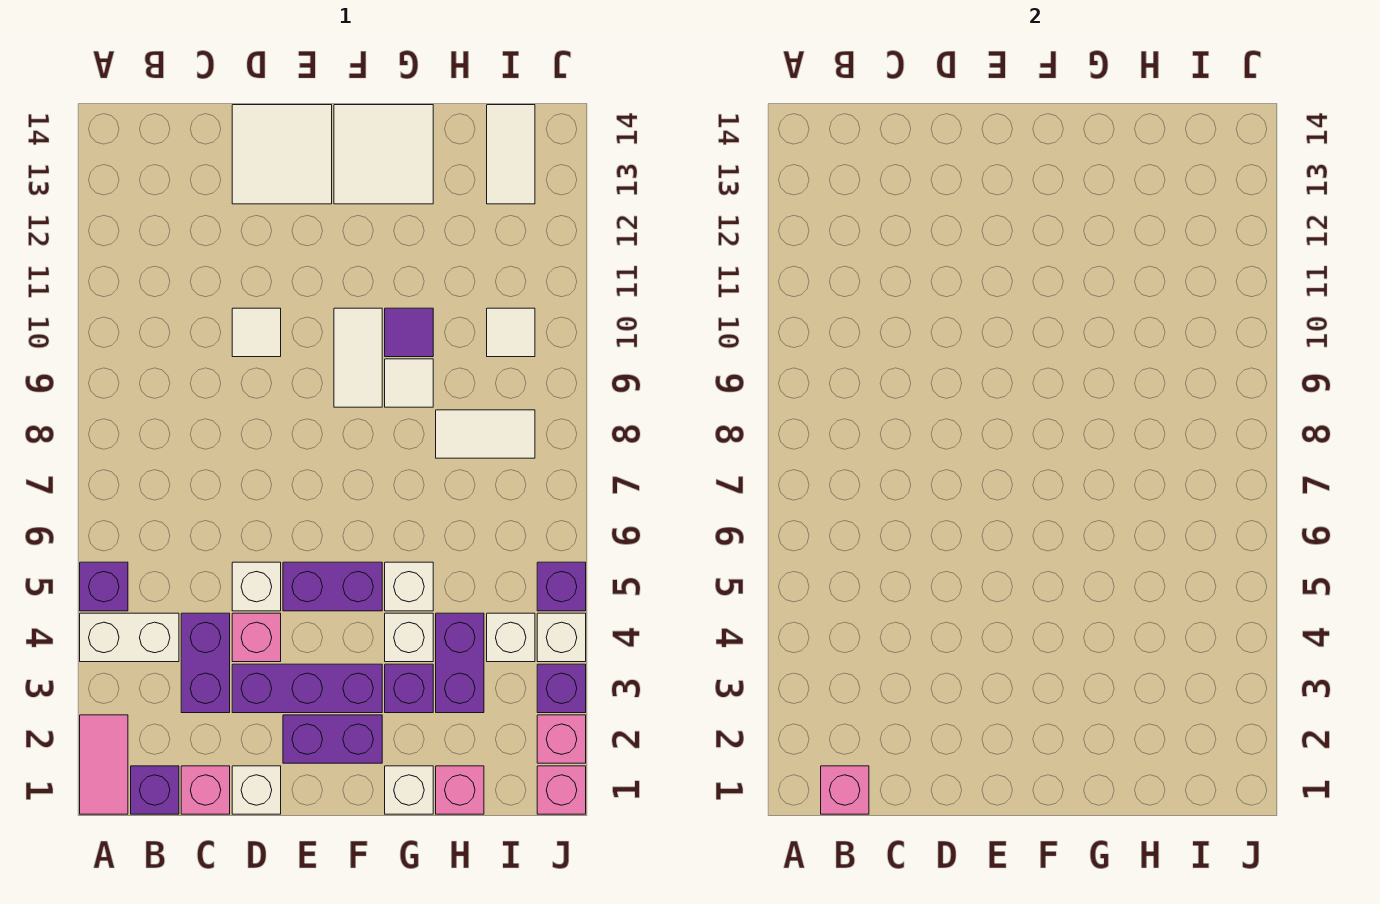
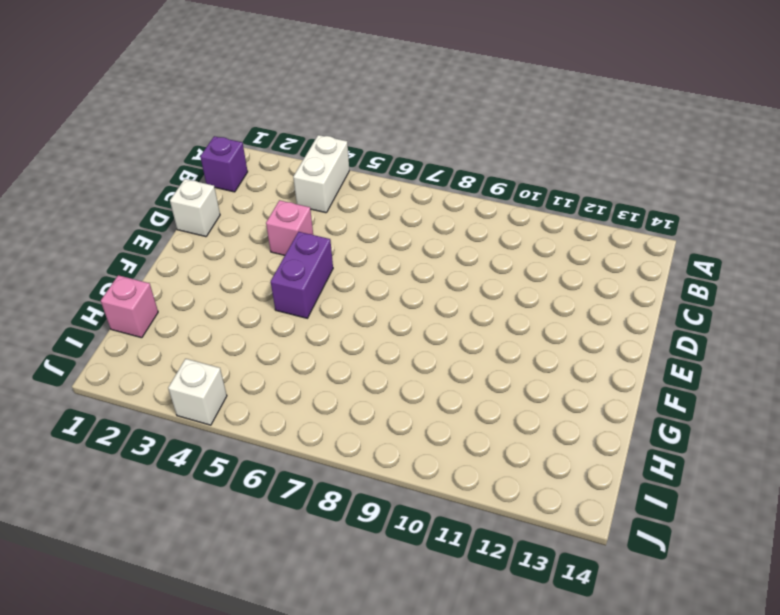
none -> pink tile A1:A2 level 1
none -> purple brick A5 level 1
none -> pink brick C1 level 1
none -> purple brick C3:C4 level 1

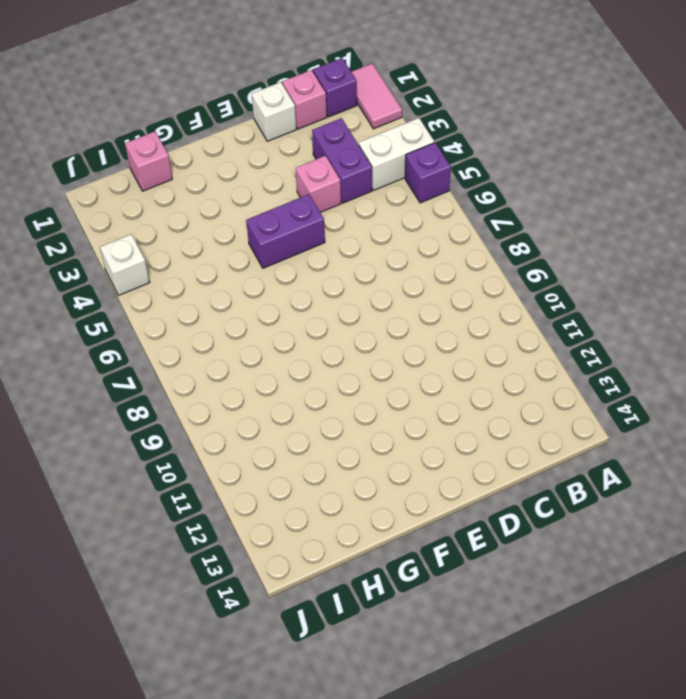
none -> purple brick D3:F3 level 1
none -> white brick D5 level 1
none -> white tile D10 level 1
none -> white tile D13:E14 level 1

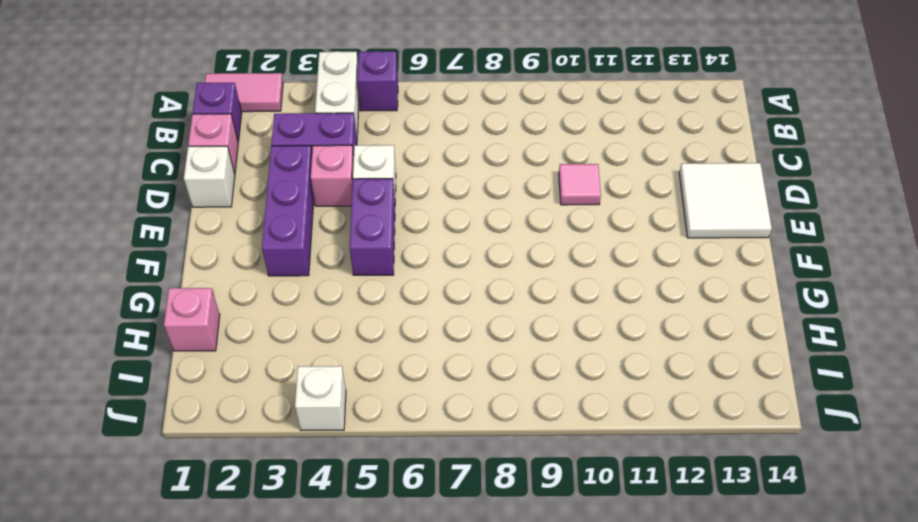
pink tile D10 level 1 -> white tile D10 level 1
none -> purple brick E2:F2 level 1
none -> white tile F9:F10 level 1
none -> white tile F13:G14 level 1
none -> white brick G1 level 1

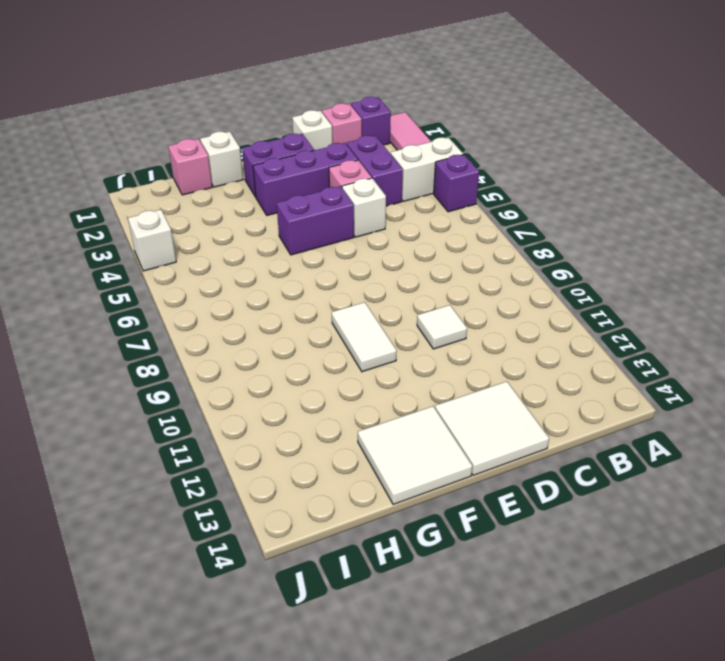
none -> purple brick G3 level 1
none -> white brick G4 level 1
none -> white brick G5 level 1
none -> white tile G9 level 1

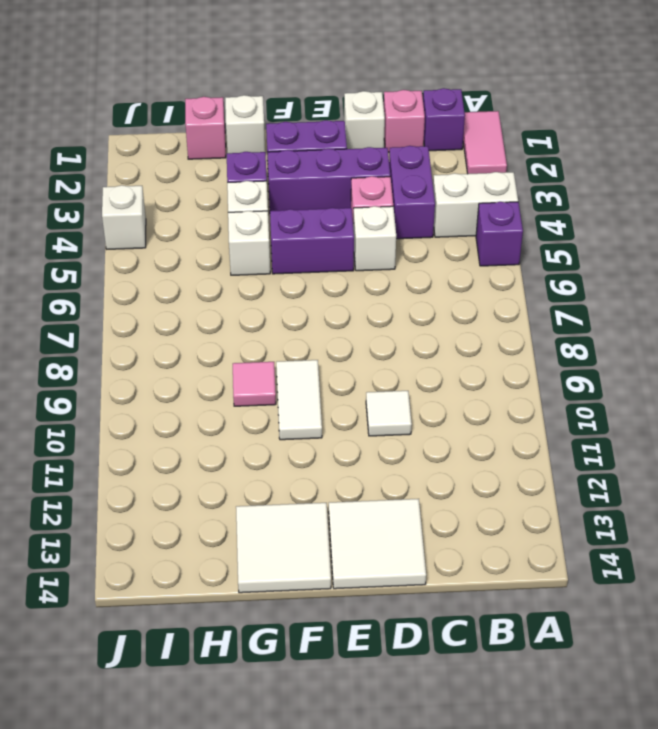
pink tile G9 level 1 -> white tile G9 level 1
none -> purple tile G10 level 1
none -> purple brick H3:H4 level 1
none -> white tile H8:I8 level 1
none -> white brick I4 level 1

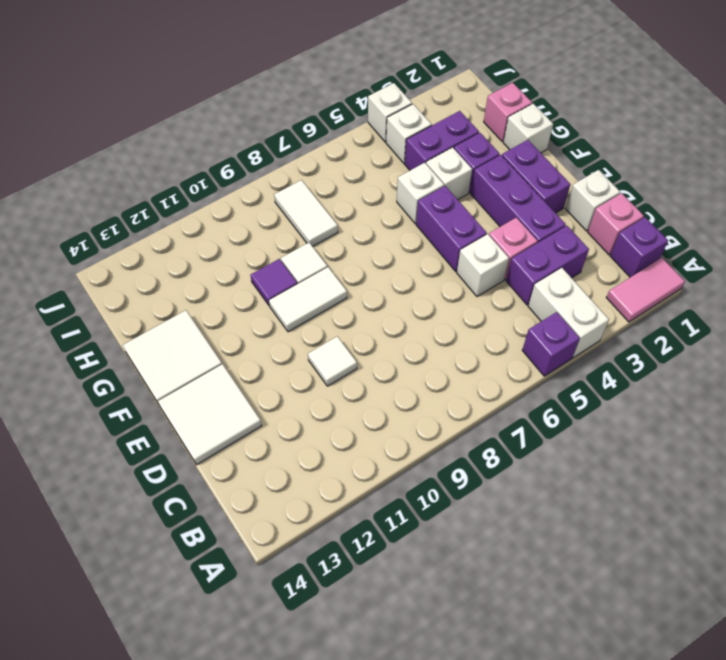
none -> white tile I10 level 1
none -> white tile I13:I14 level 1
none -> pink brick J1 level 1
none -> pink brick J2 level 1

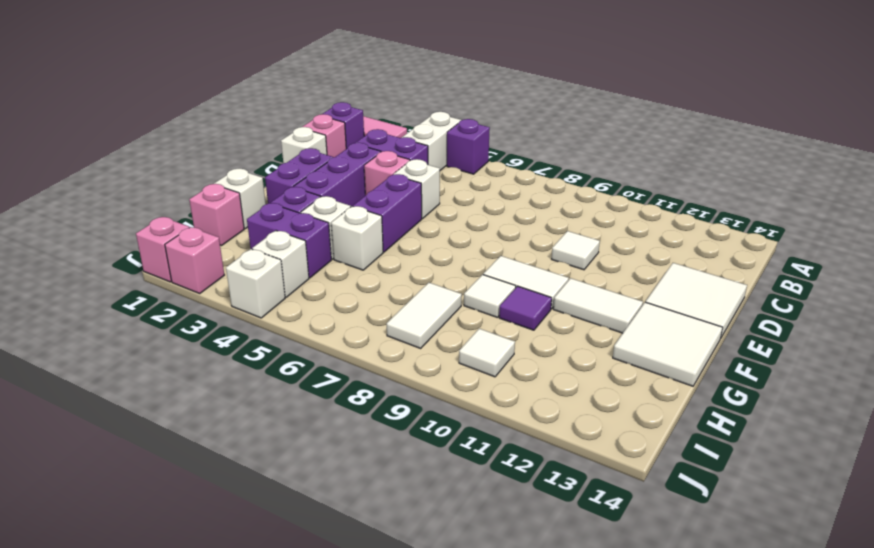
white tile F11:F12 level 1 -> white tile I13:I14 level 1
none -> purple brick J3 level 1
none -> purple brick J5 level 1
none -> pink brick B1 level 2

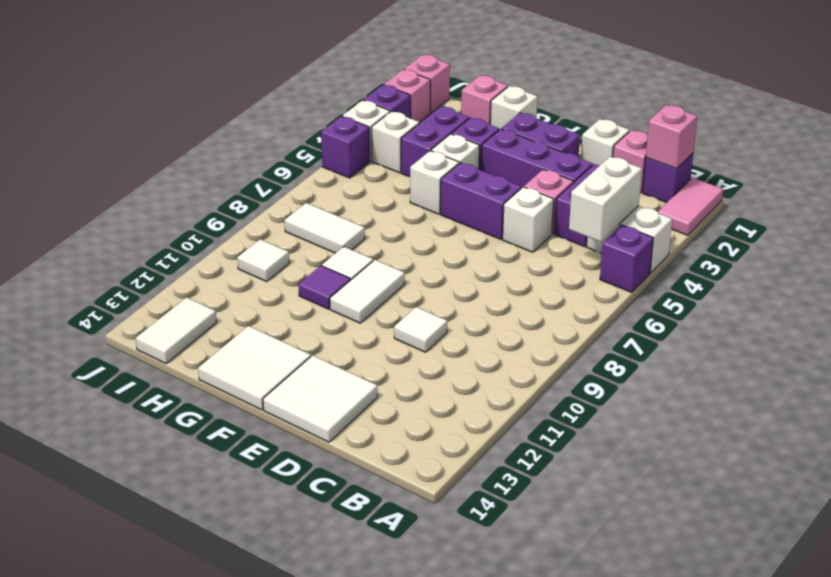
white brick B4:B5 level 2 -> none

